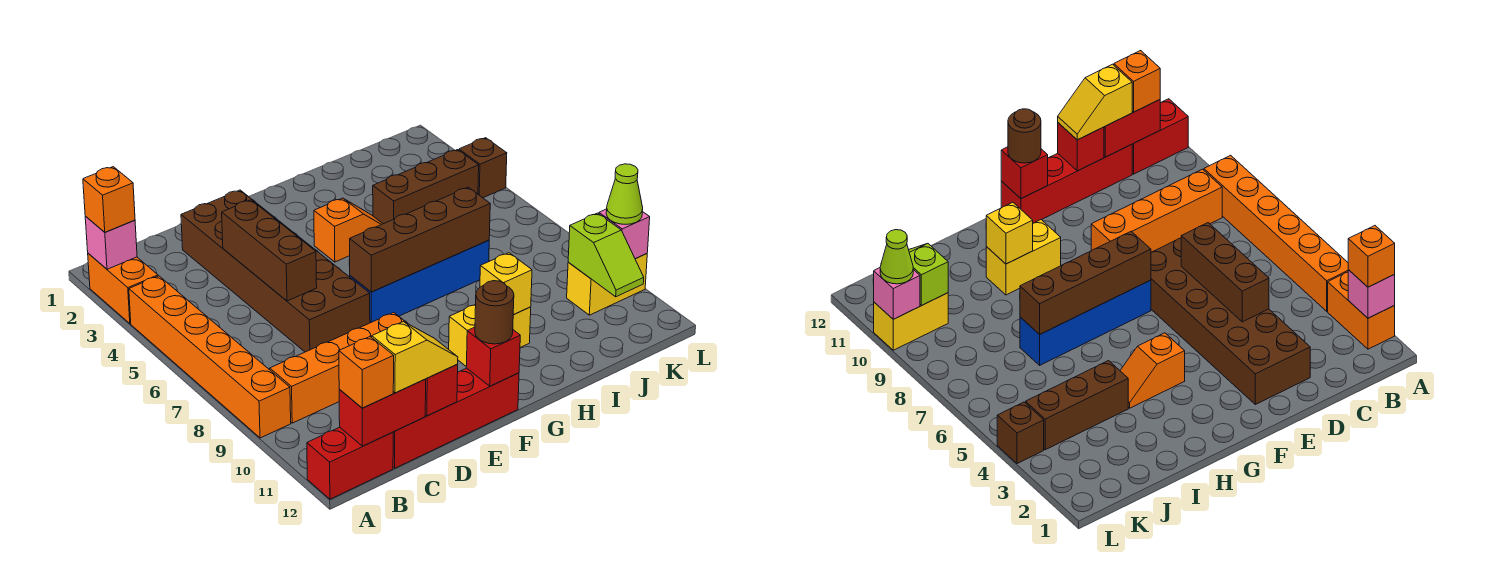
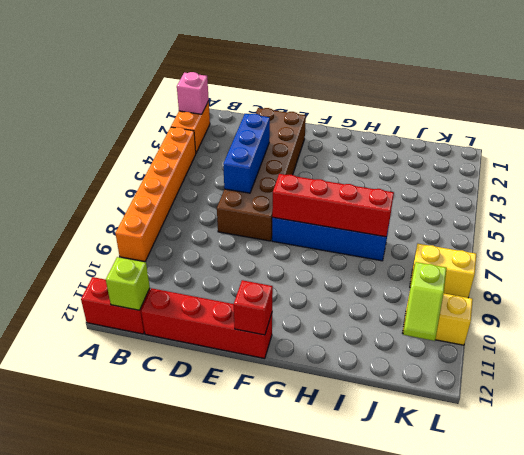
lime brick B12 level 2 -> red brick B12:C12 level 2
blue brick D4:D6 level 2 -> brown brick D4:D6 level 2
red brick F7:I7 level 2 -> brown brick F7:I7 level 2
yellow brick K8:L8 level 1 -> yellow brick G10:H10 level 1
none -> orange brick B9:E9 level 1
none -> orange slope G4:H4 level 1 top G
none -> brown brick I4:K4 level 1

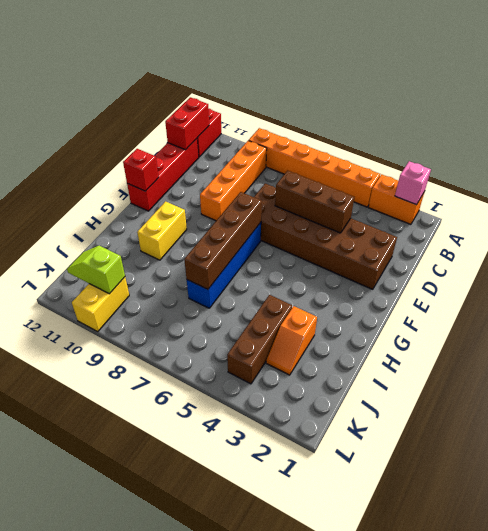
orange slope I3:J3 level 1 top I -> orange slope G4:H4 level 1 top G
none -> brown brick L4 level 1
none -> red brick D12 level 2
none -> yellow brick H10 level 2

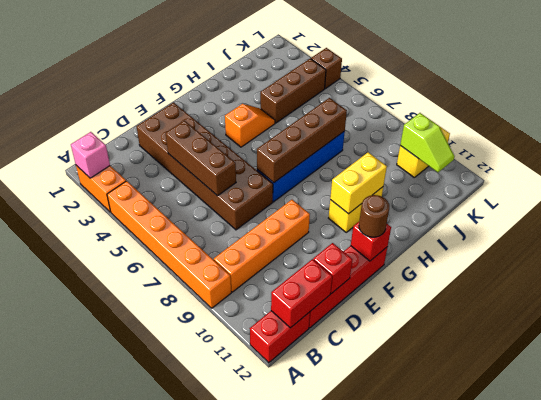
yellow brick G10:H10 level 2 -> yellow brick H10 level 2
none -> pink brick L10 level 2
none -> orange brick A2 level 3
none -> orange brick B12 level 3

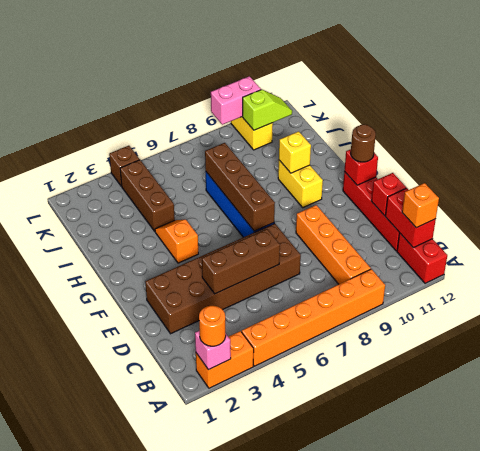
orange round brick A2 level 3 -> orange brick A2 level 3
pink brick L9:L10 level 2 -> pink brick L10 level 2
none -> yellow slope C12:D12 level 3 top C
none -> lime cone L10 level 3

